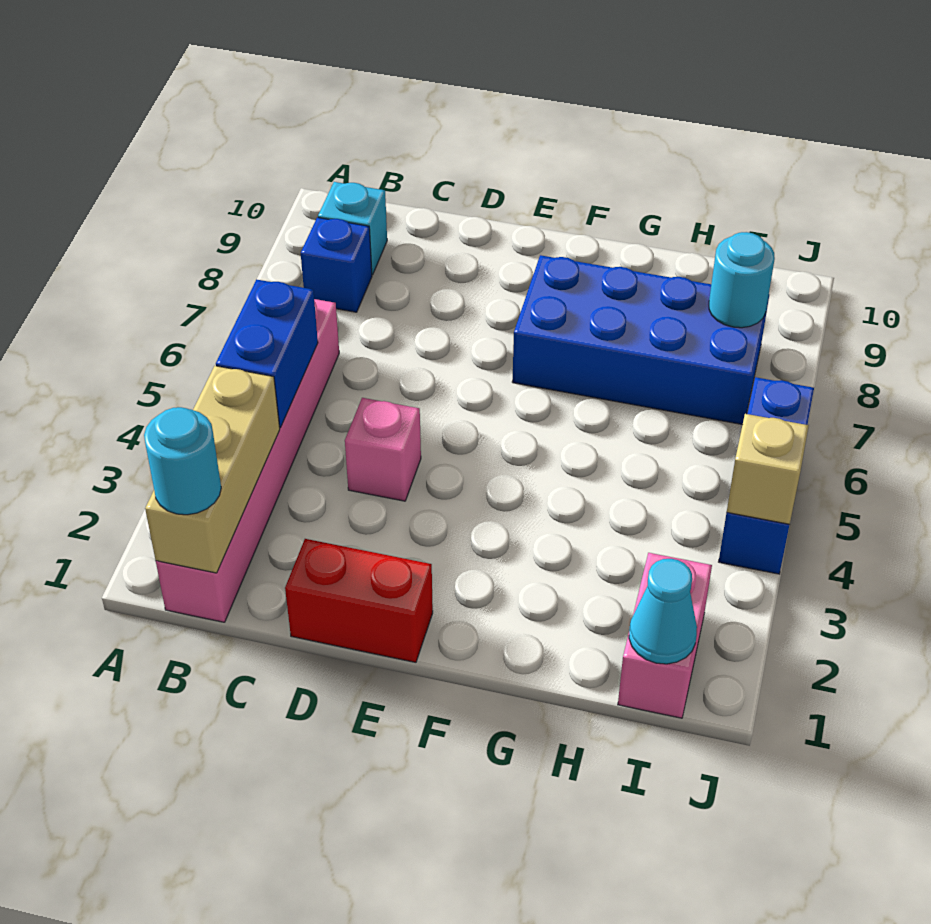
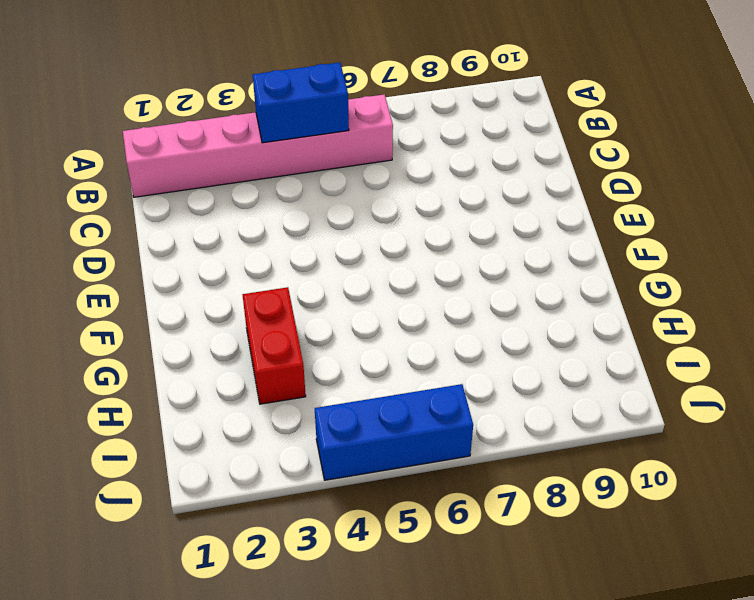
red brick G3:H3 level 1 -> red brick D1:E1 level 1
none -> blue brick B8 level 1
none -> cyan brick B9 level 1
none -> pink brick D4 level 1

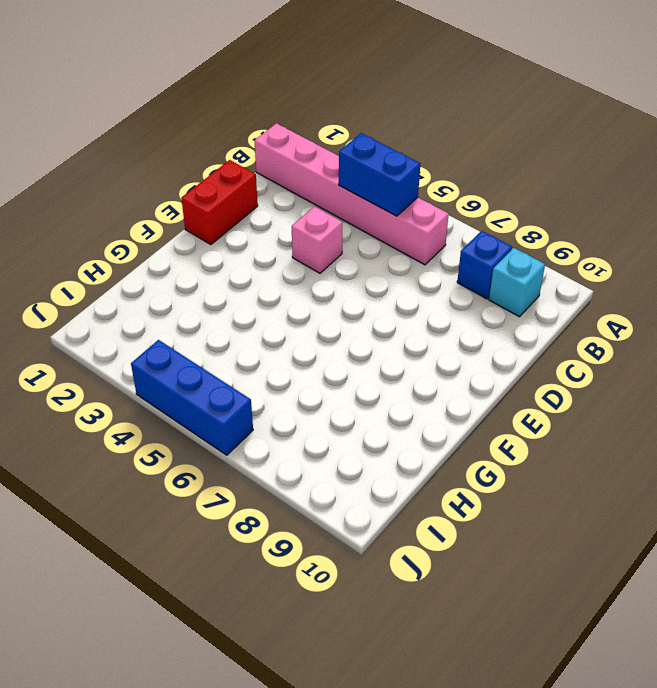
none -> blue brick F7:I8 level 1
none -> pink brick I1:I2 level 1
none -> tan brick B1:B3 level 2

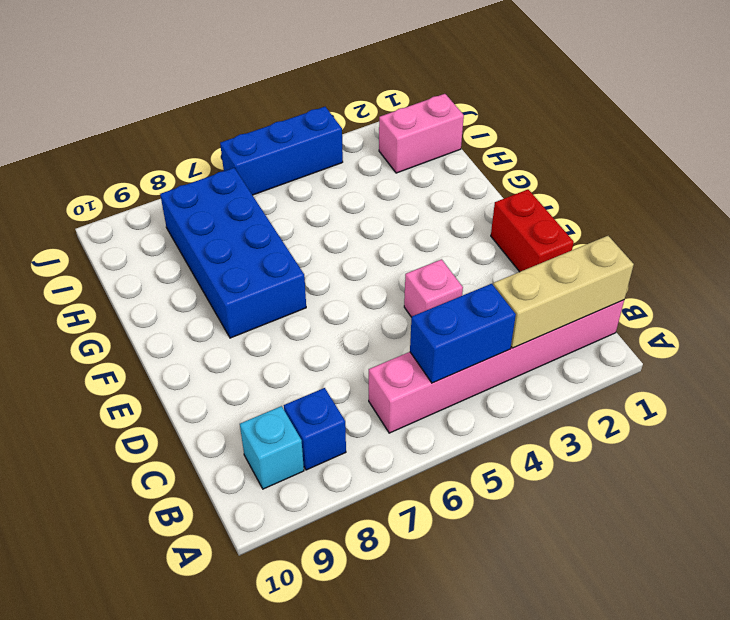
none -> cyan cone I1 level 2
none -> cyan round brick I8 level 2
none -> tan brick J4 level 2

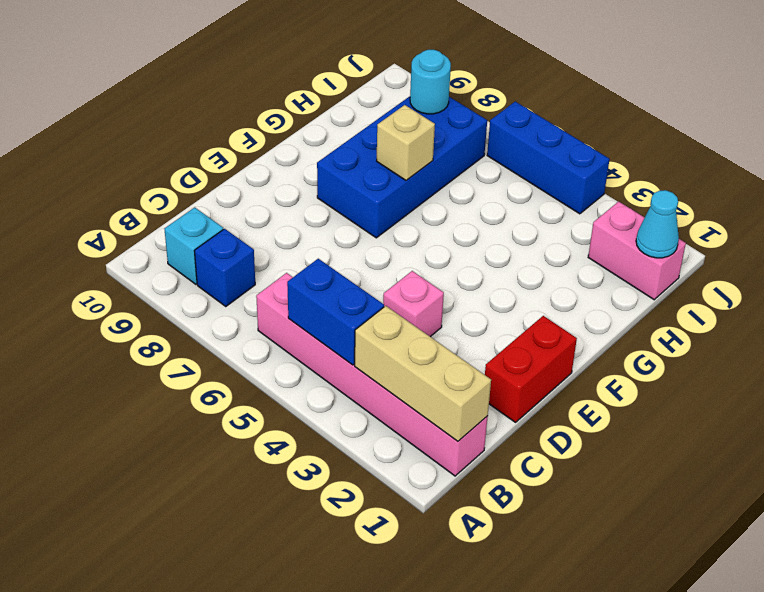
tan brick G7 level 2 -> tan brick J4 level 2
none -> cyan round brick B1 level 3

